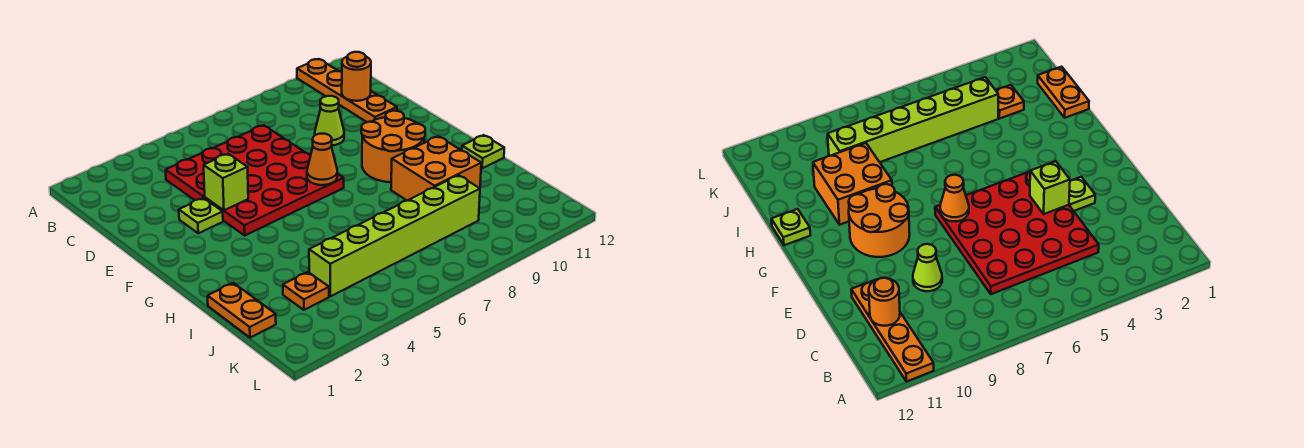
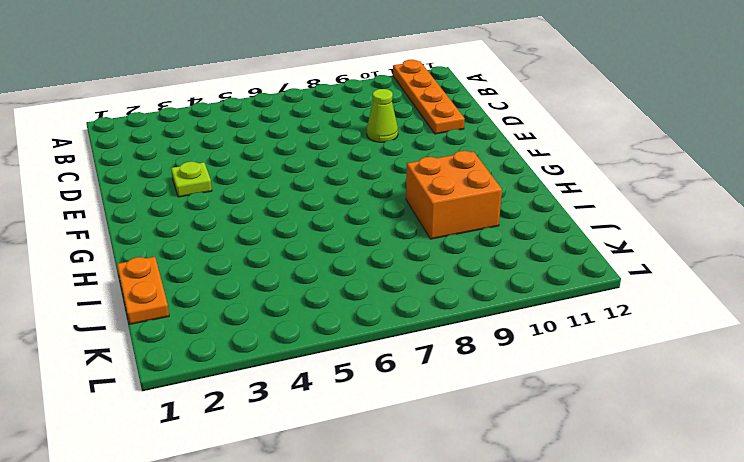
none -> red plate C4:F7 level 1
none -> orange round brick F9:G10 level 1
none -> lime plate H12 level 1

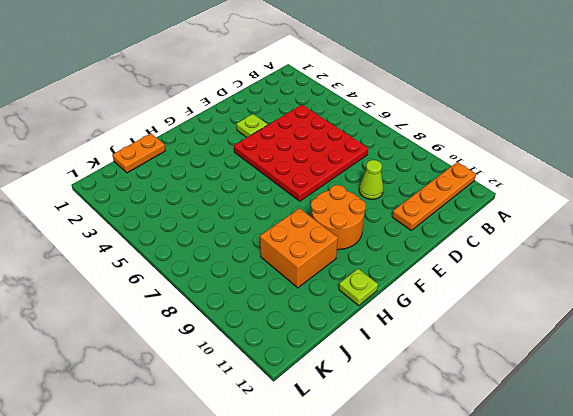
none -> orange plate J3 level 1
none -> lime brick J4:J9 level 1
none -> orange round brick C11 level 2

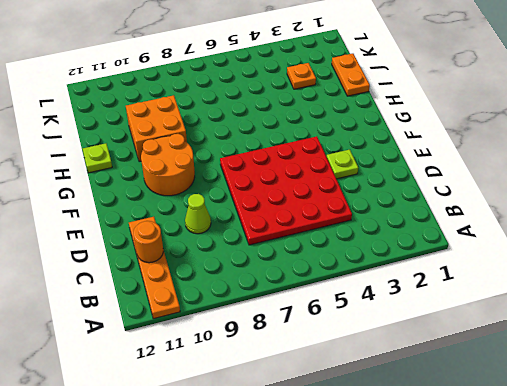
none -> lime brick J4:J9 level 1
none -> lime brick E4 level 2
none -> orange cone F7 level 2

